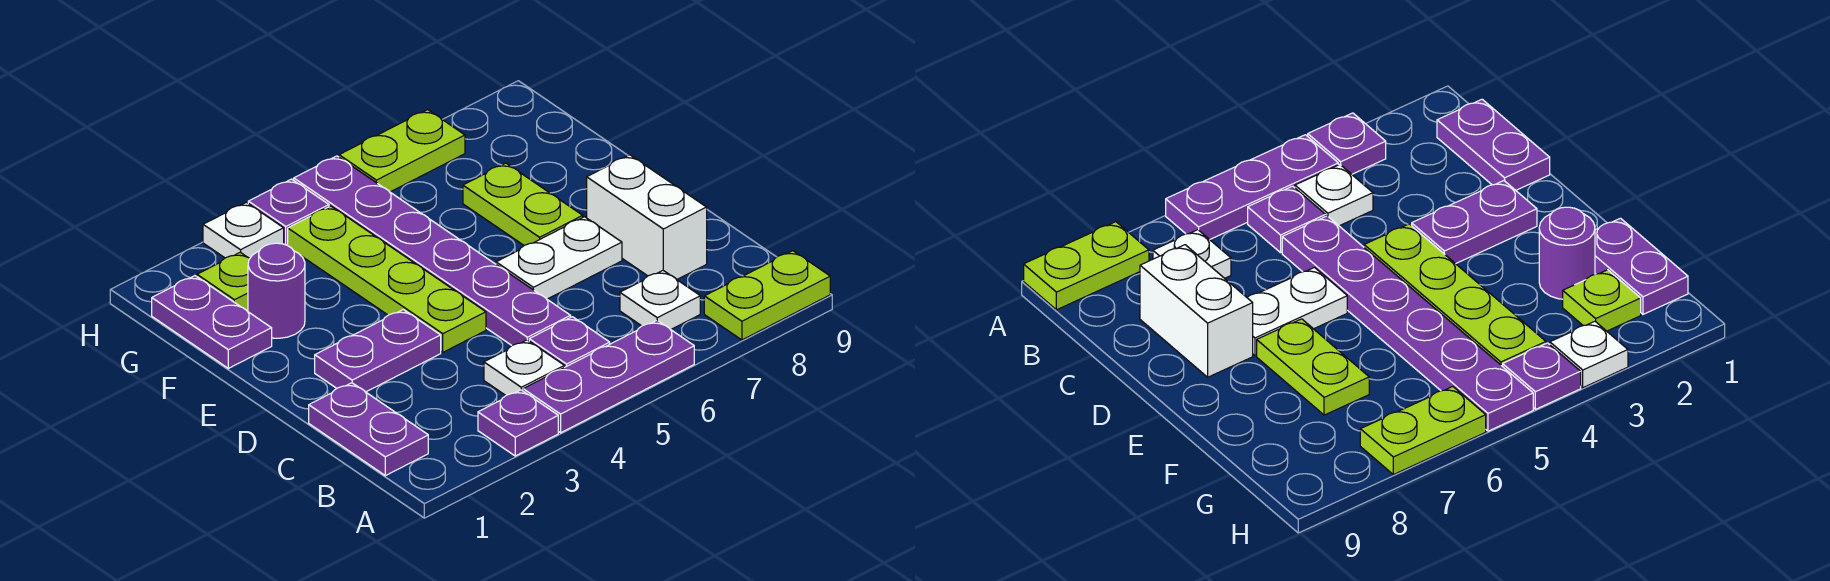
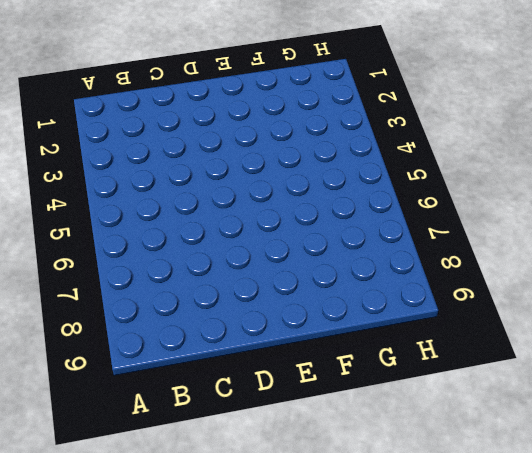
none -> purple plate A3 level 1
none -> purple plate A4:A6 level 1
none -> lime plate A8:A9 level 1

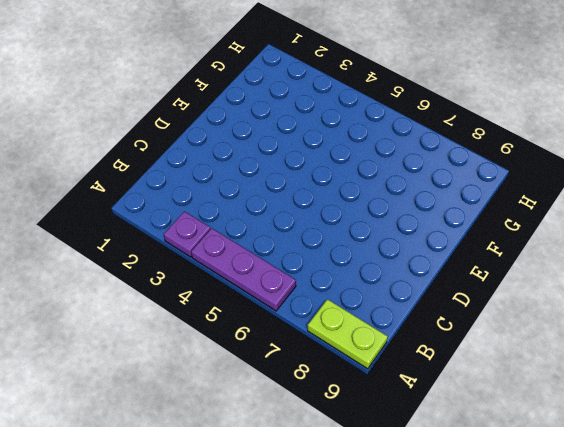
none -> purple plate B1:C1 level 1
none -> white plate B4 level 1
none -> purple plate B5 level 1

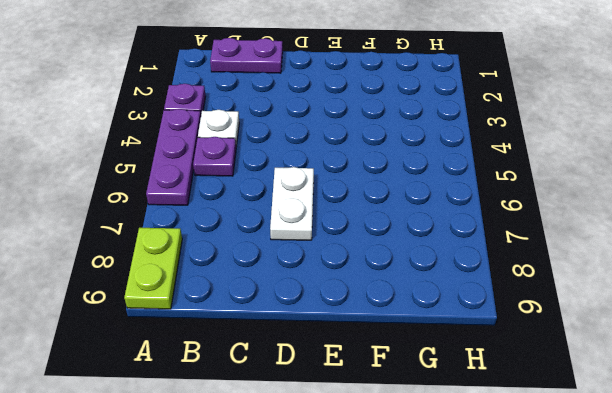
none -> white plate B7 level 1
none -> purple plate C5:H5 level 1
none -> white brick C8:D8 level 1

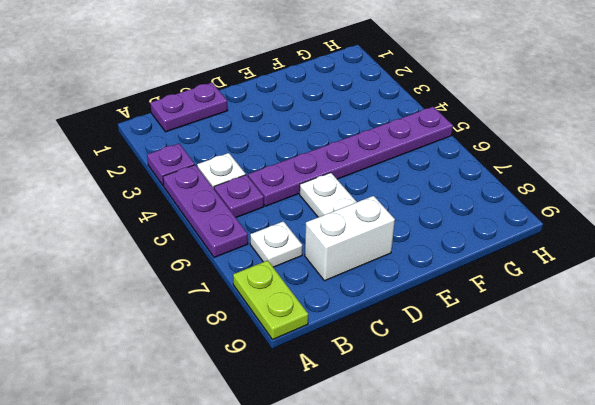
none -> purple plate D2:D3 level 1
none -> lime plate D4:G4 level 1
none -> lime plate E7:F7 level 1

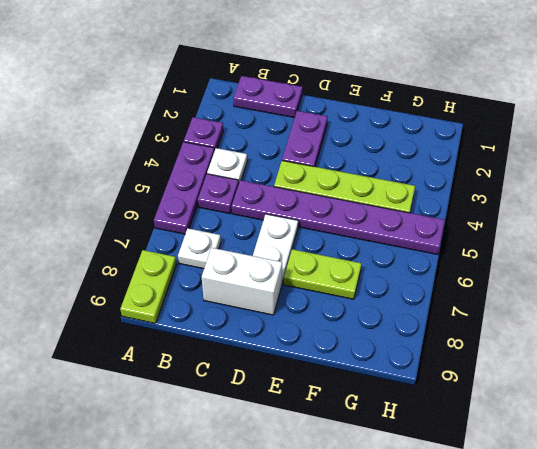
none -> purple plate F1:G1 level 1
none -> purple round brick F2 level 1
none -> lime plate G2 level 1

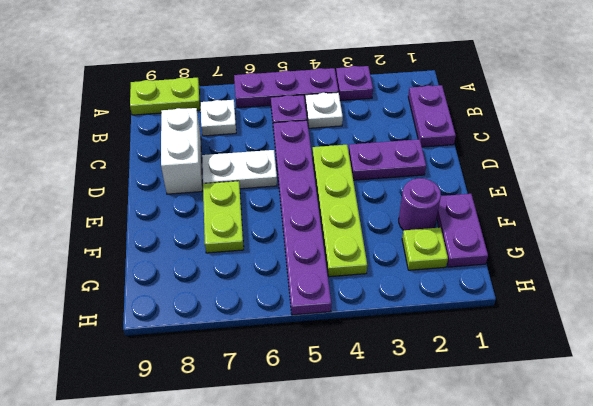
none -> white plate H3 level 1
none -> purple plate H4 level 1
none -> lime plate H6:H7 level 1

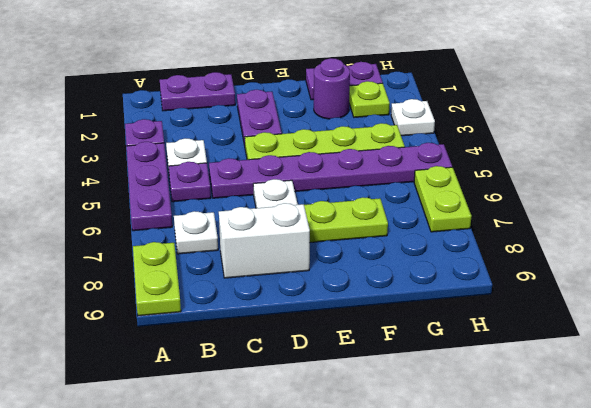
none -> purple plate H4 level 1

